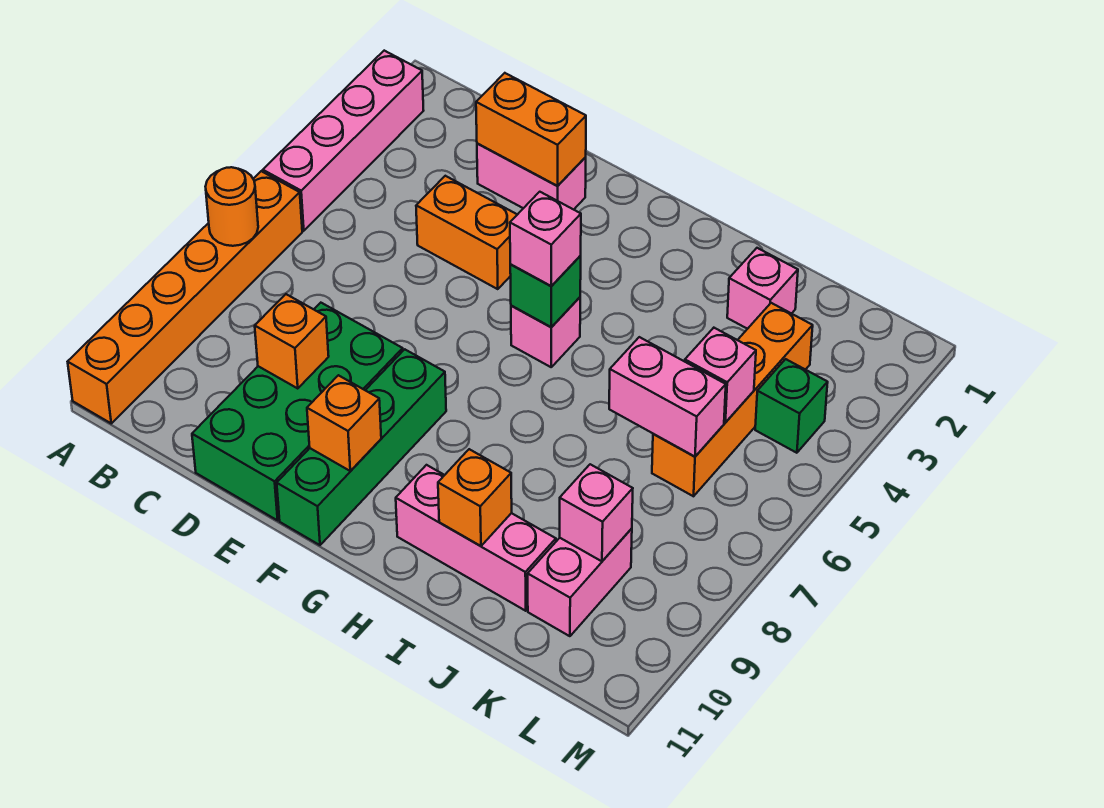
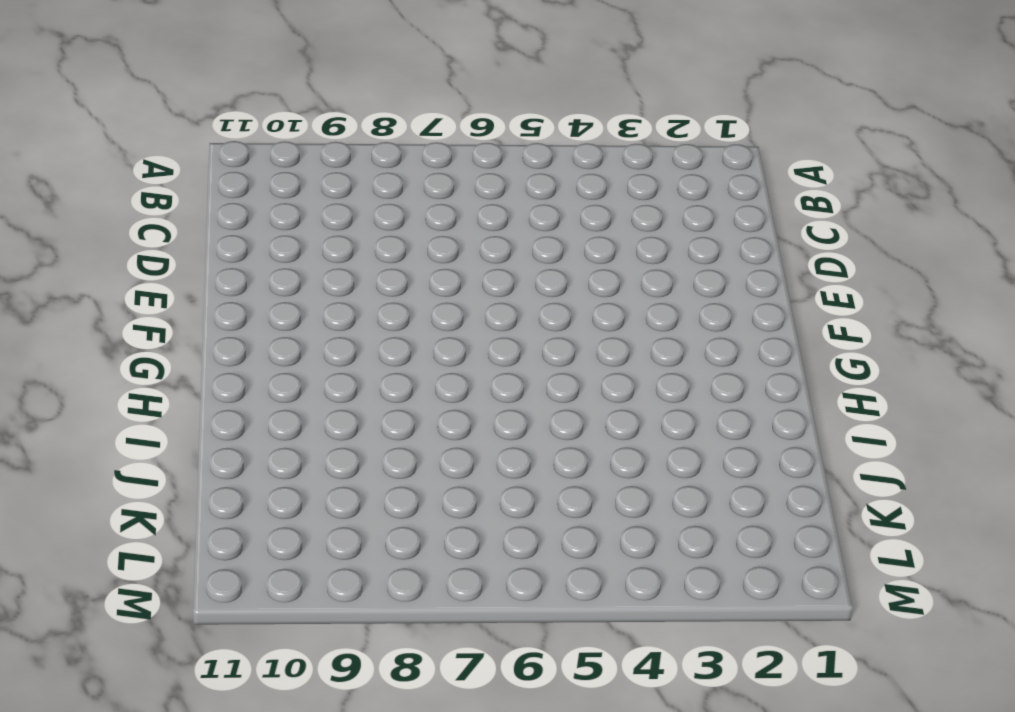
none -> pink brick A2:A5 level 1
none -> orange brick A6:A11 level 1
none -> pink brick D2:E2 level 1

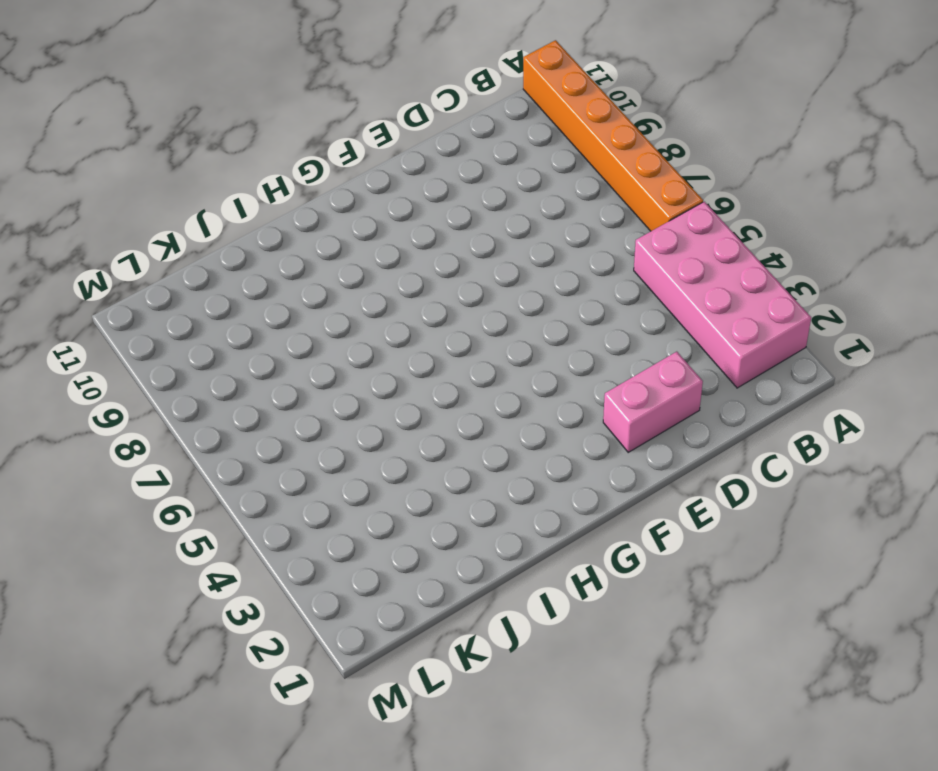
pink brick A2:B5 level 1 -> pink brick A2:A5 level 1
none -> orange brick D4:E4 level 1
none -> green brick D8:E11 level 1
none -> green brick F8:F11 level 1

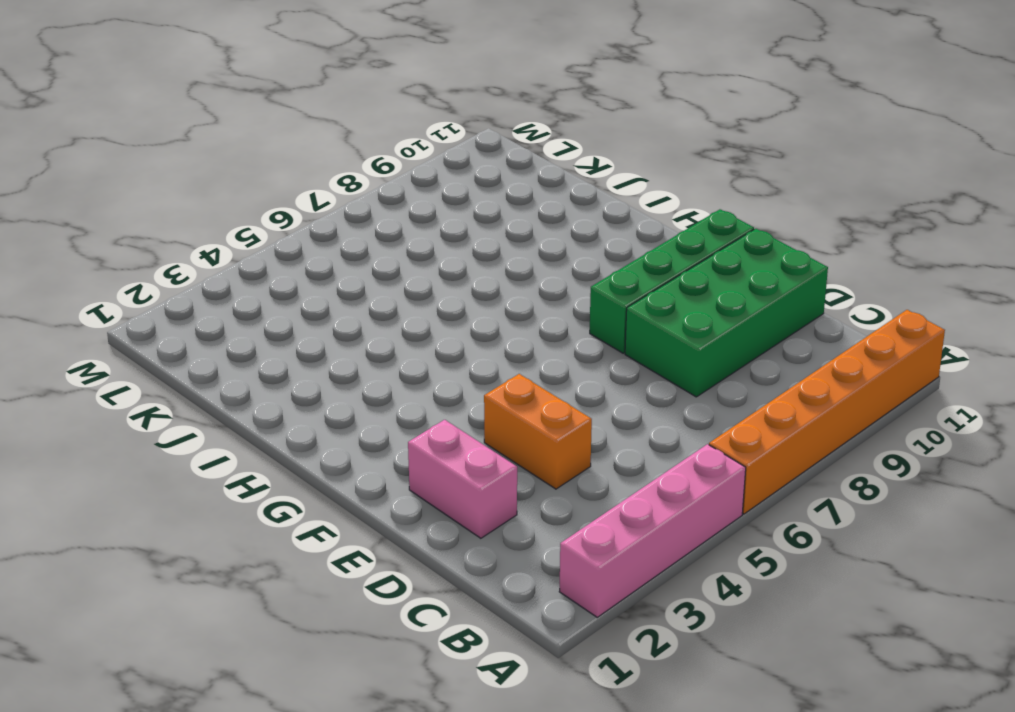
none -> pink brick G5 level 1
none -> pink brick H10:J10 level 1
none -> pink brick J2 level 1

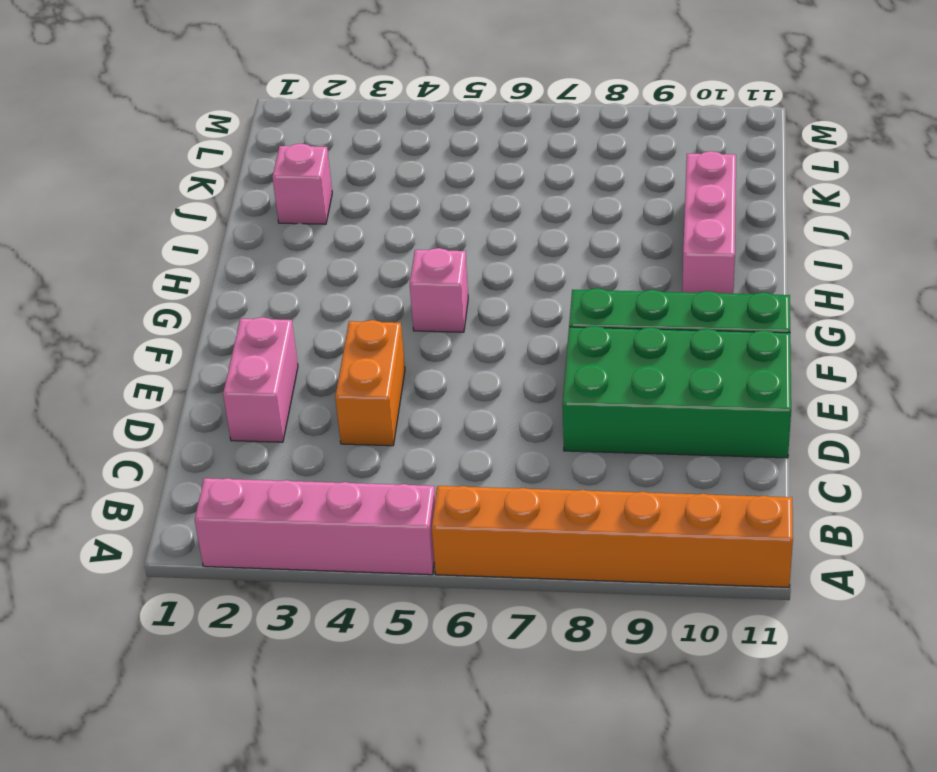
none -> orange brick K3:K6 level 1
none -> pink brick K9:K10 level 1
none -> green brick L4 level 1

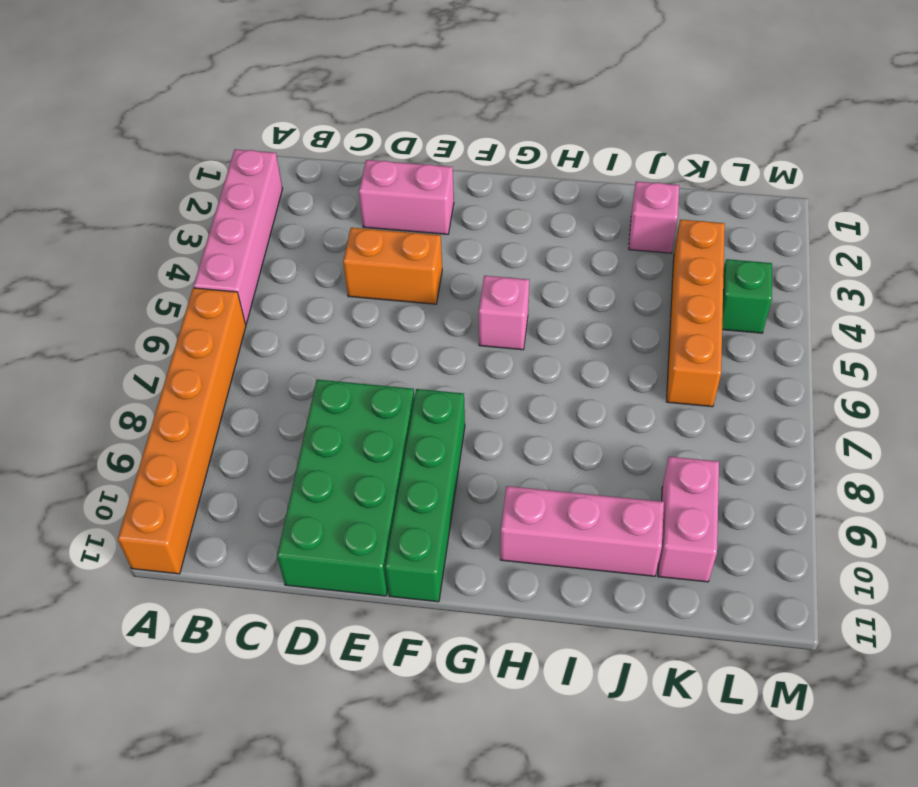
none -> orange round brick A7 level 2
none -> orange brick D2:E2 level 2
none -> orange brick D9 level 2

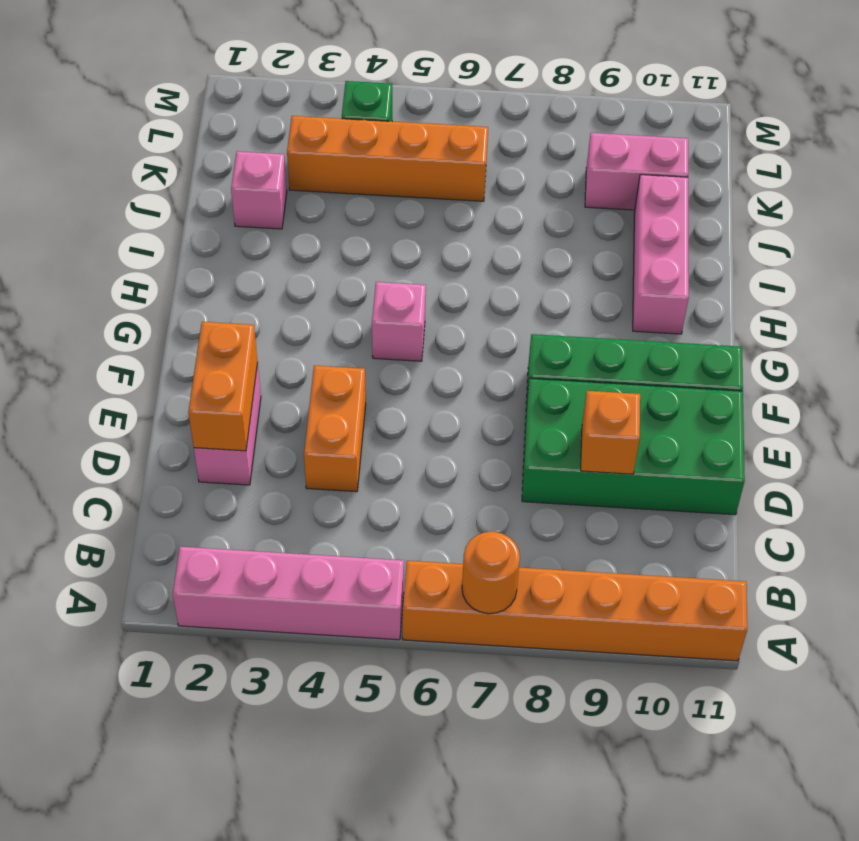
none -> orange brick F10 level 2
none -> green brick G5 level 2
none -> orange brick I10 level 2

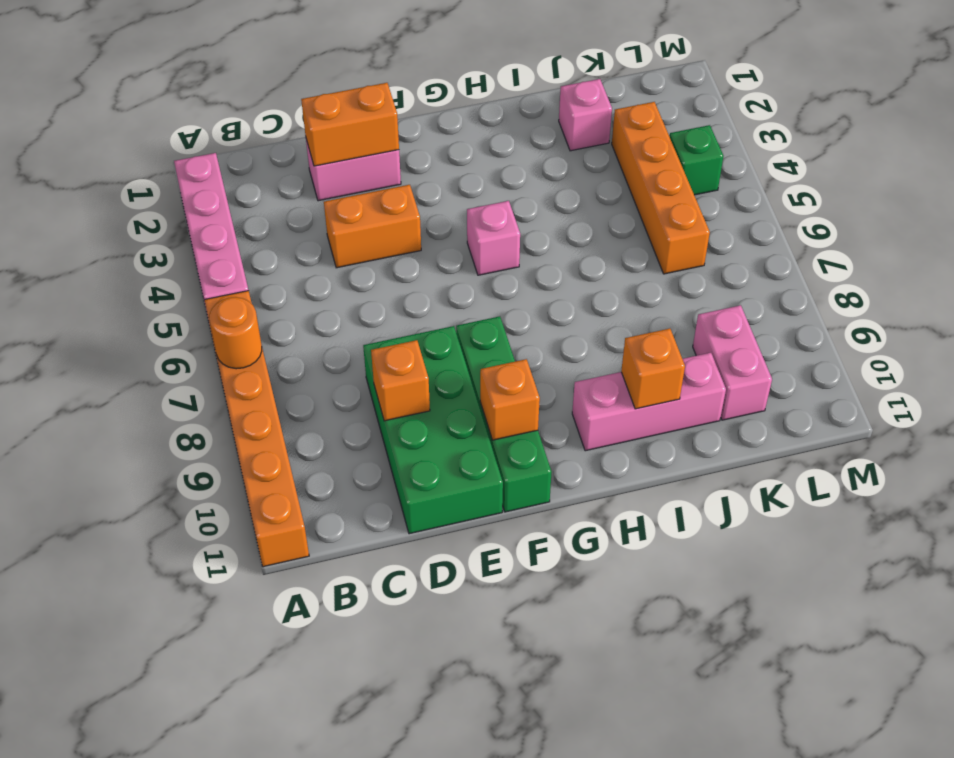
none -> green brick G5 level 2
none -> pink brick J6:K6 level 2
none -> pink brick K5 level 2

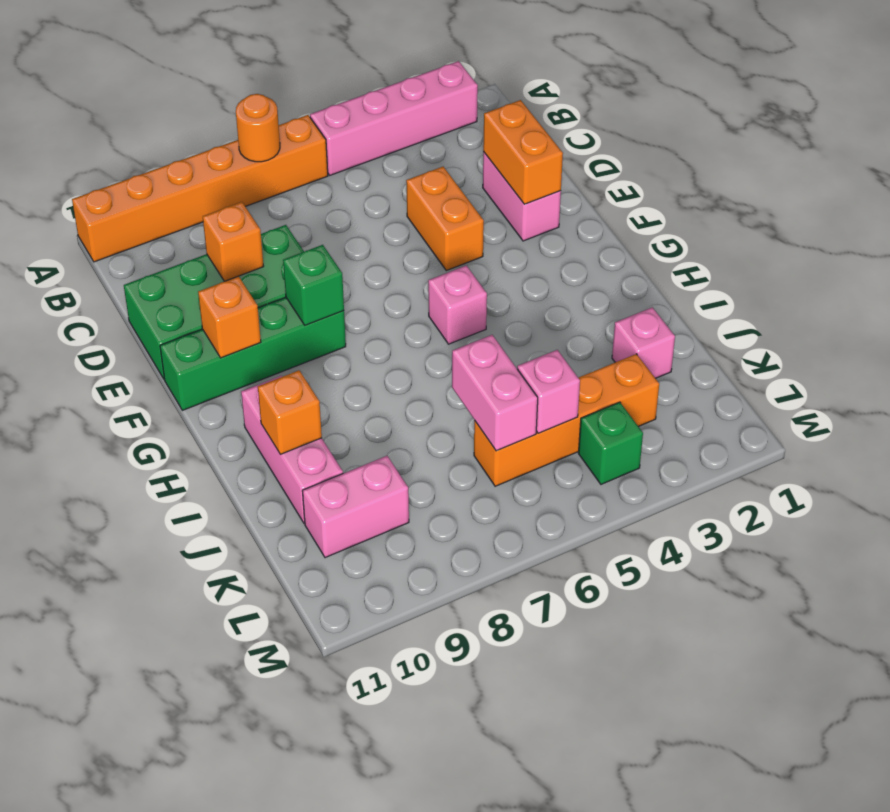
green brick F8 level 2 -> green brick G5 level 2
none -> pink brick K9 level 2
none -> pink brick G5 level 3

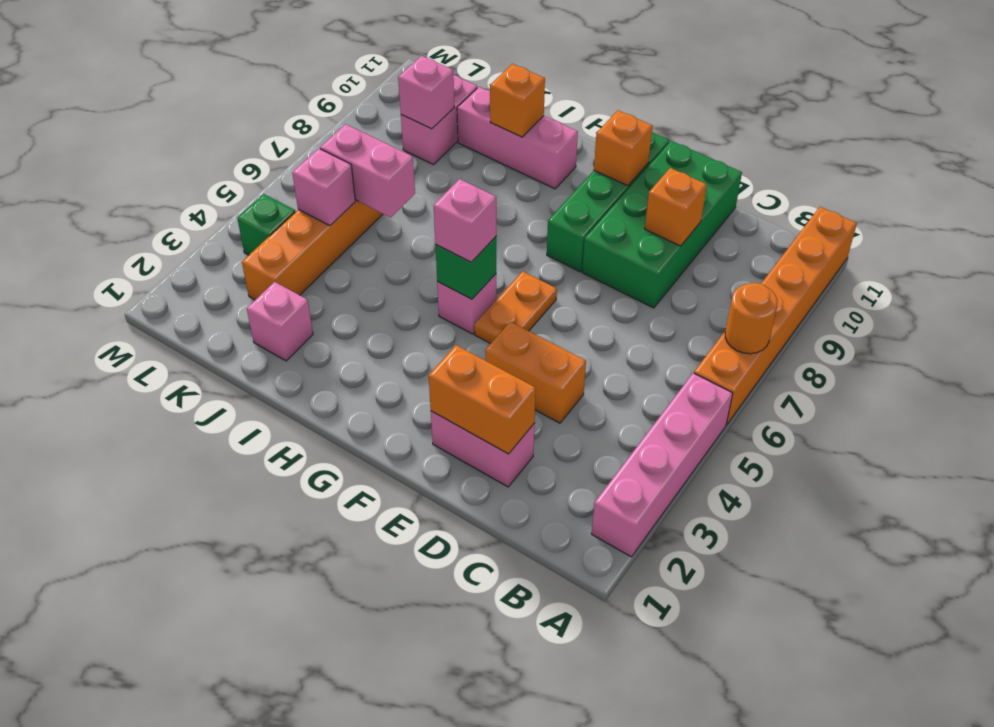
orange plate F5:F6 level 1 -> none

